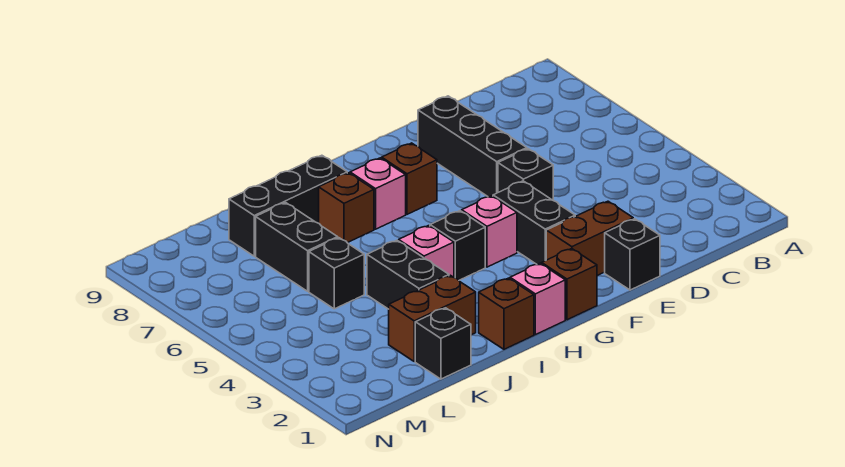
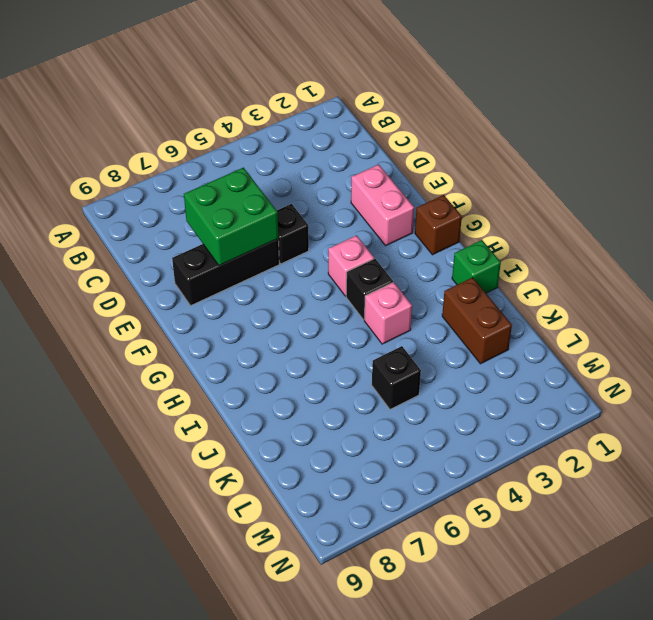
green brick D6:E7 level 2 -> none
pink brick E2:F2 level 1 -> brown brick E2:F2 level 1
green brick I1 level 1 -> brown brick I1 level 1
none -> black brick E1 level 1
none -> black brick F3:F4 level 1
none -> brown brick G7 level 1

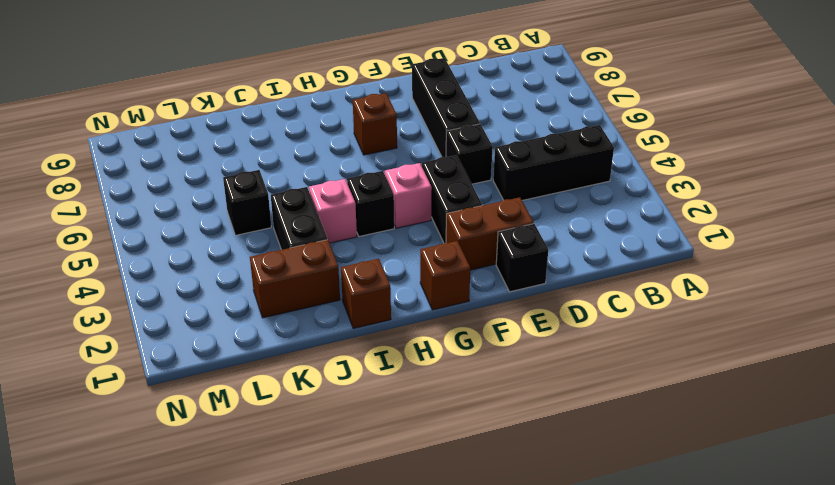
black brick B4:D4 level 1 -> black brick I8:K8 level 1
none -> pink brick H1 level 1
none -> pink brick H7 level 1
none -> brown brick I7 level 1

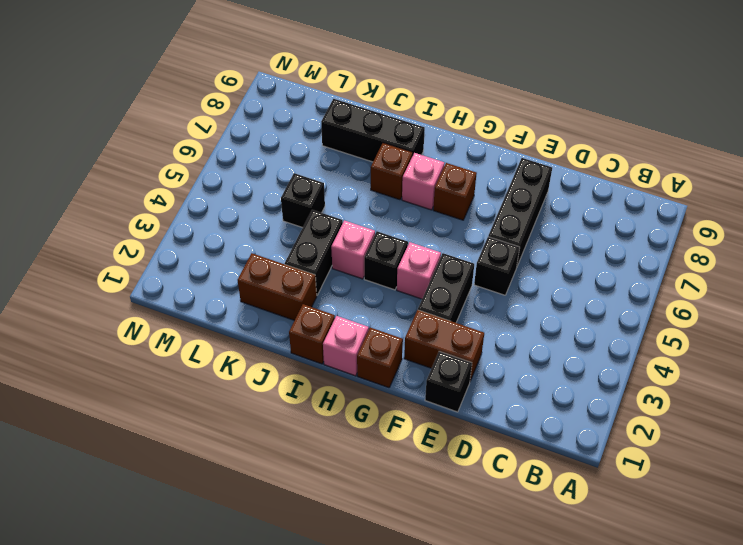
none -> black brick K1 level 1
none -> black brick K6:K7 level 1

